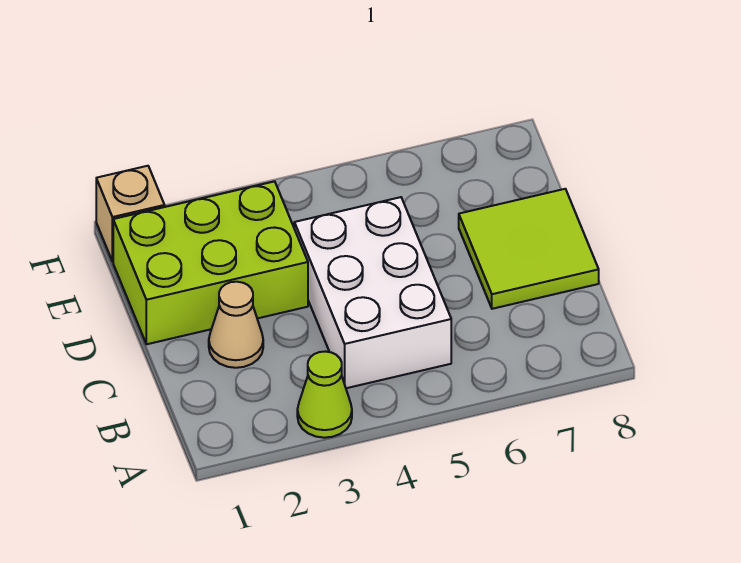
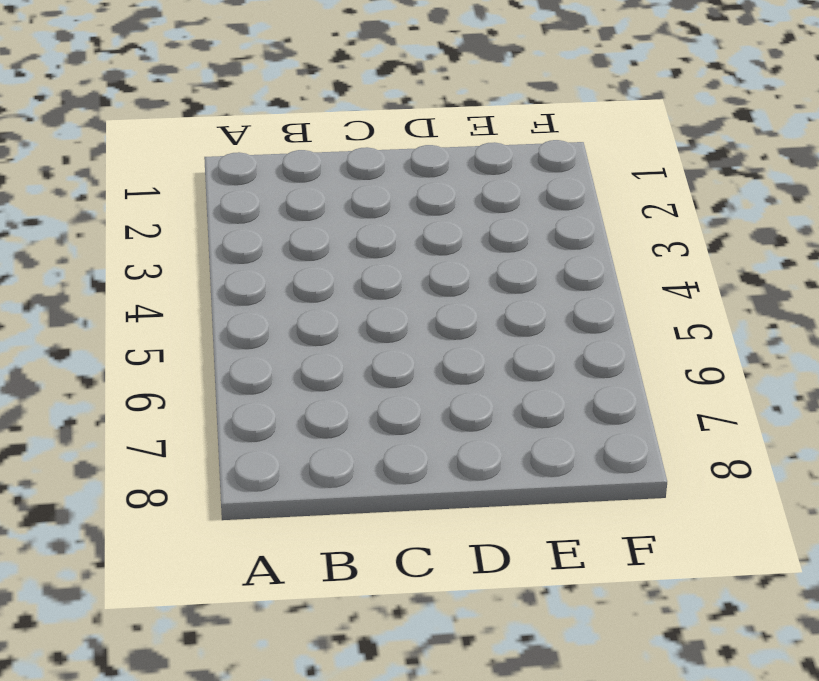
none -> lime cone A3 level 1
none -> white brick B4:D5 level 1

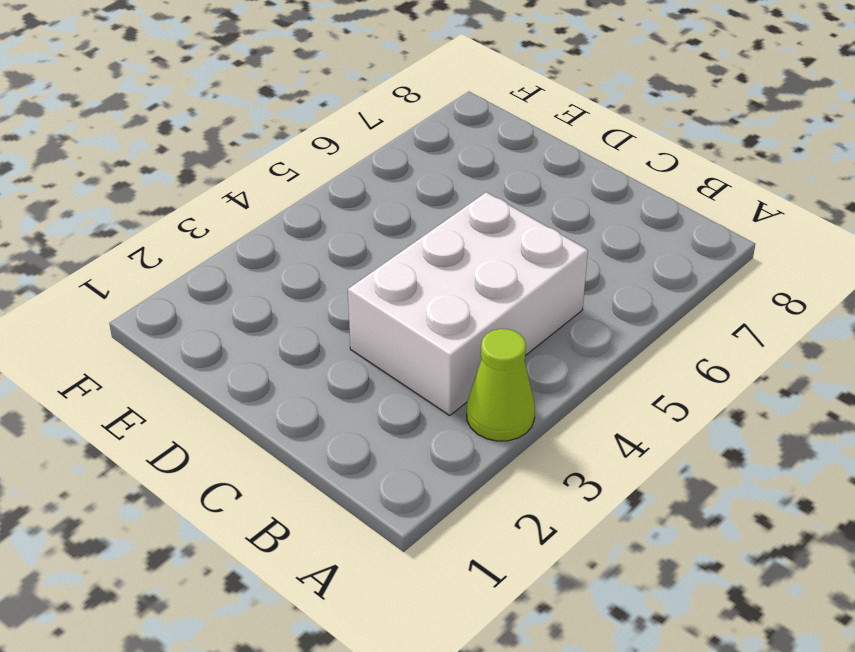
white brick B3:C5 level 1 -> white brick B4:D5 level 1
none -> tan cone C2 level 1
none -> lime tile C7:D8 level 1

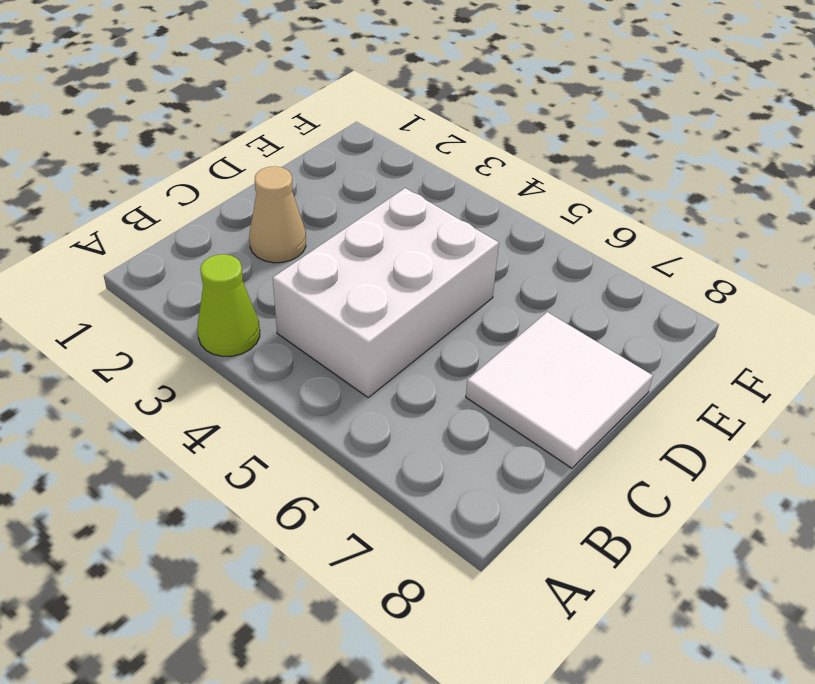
white tile C7:D8 level 1 -> lime tile C7:D8 level 1
none -> lime brick D1:E3 level 1
none -> tan brick F1 level 1

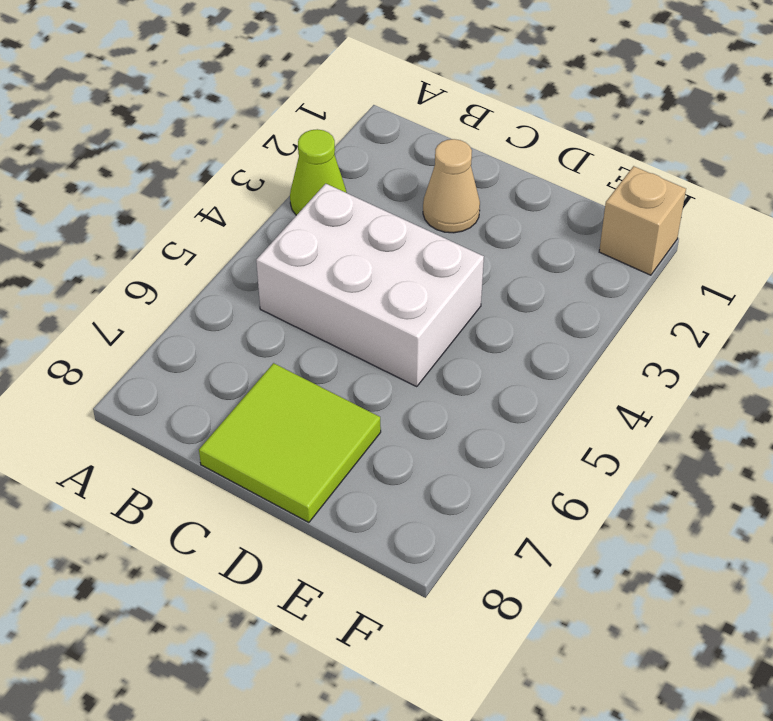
none -> lime brick D1:E3 level 1

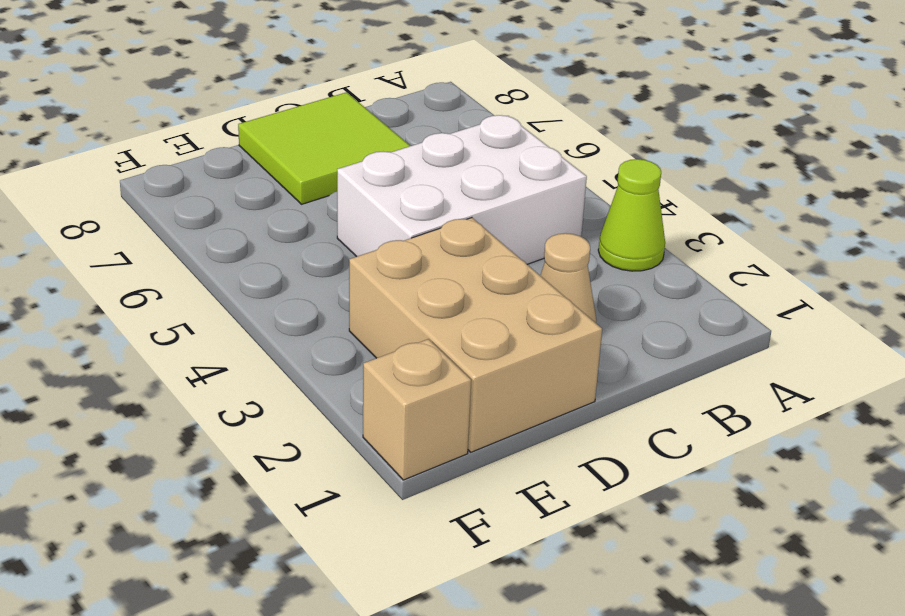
tan brick D1:E3 level 1 -> lime brick D1:E3 level 1

